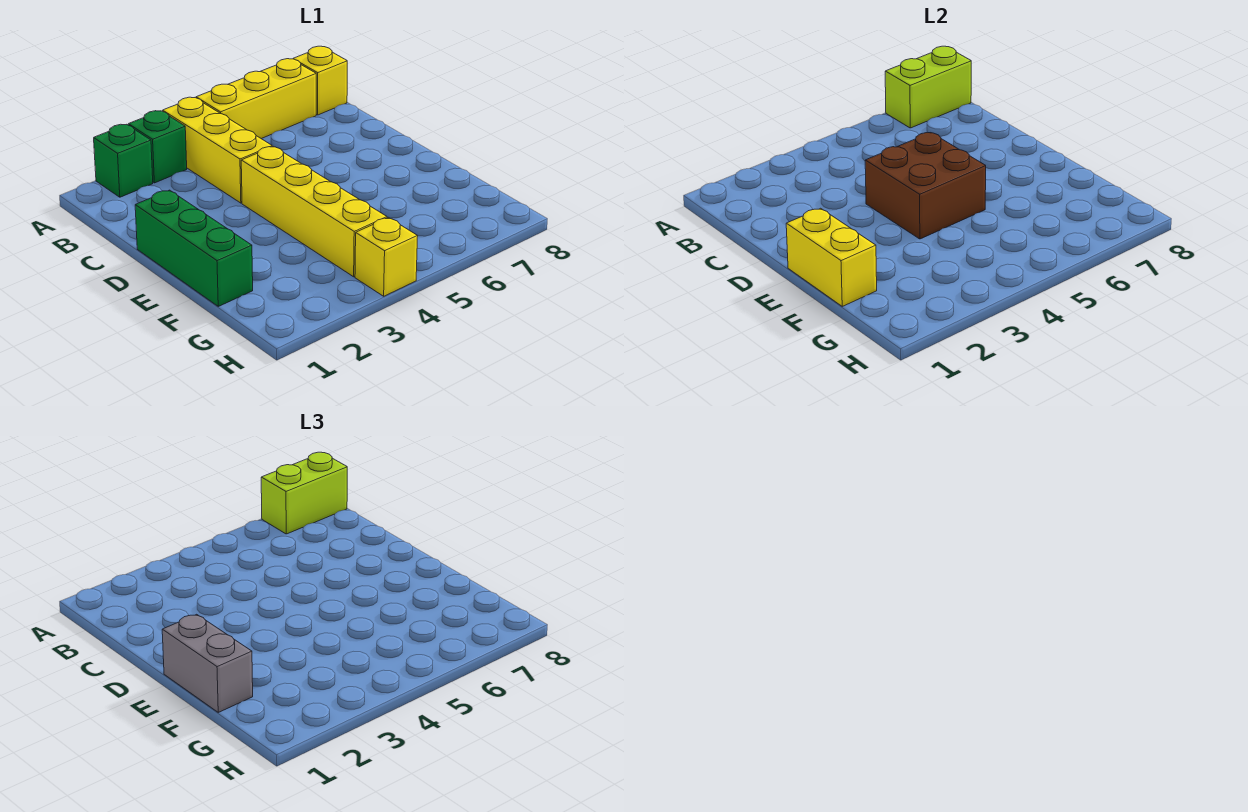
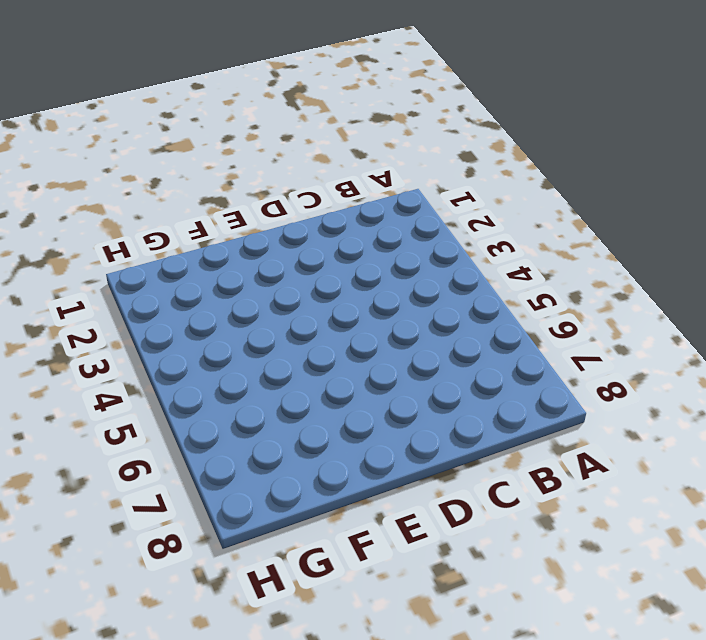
none -> green brick A2 level 1
none -> green brick A3 level 1
none -> yellow brick A4:C4 level 1

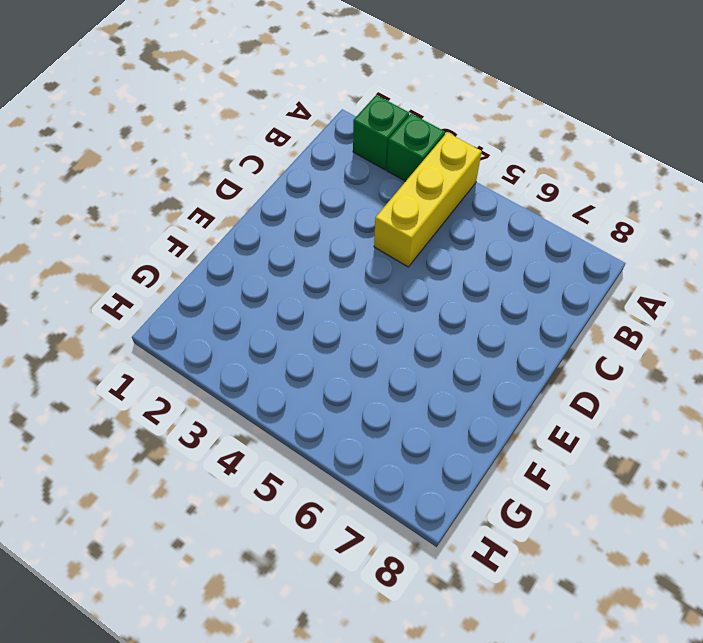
none -> yellow brick A5:A7 level 1
none -> yellow brick A8 level 1
none -> green brick D1:F1 level 1

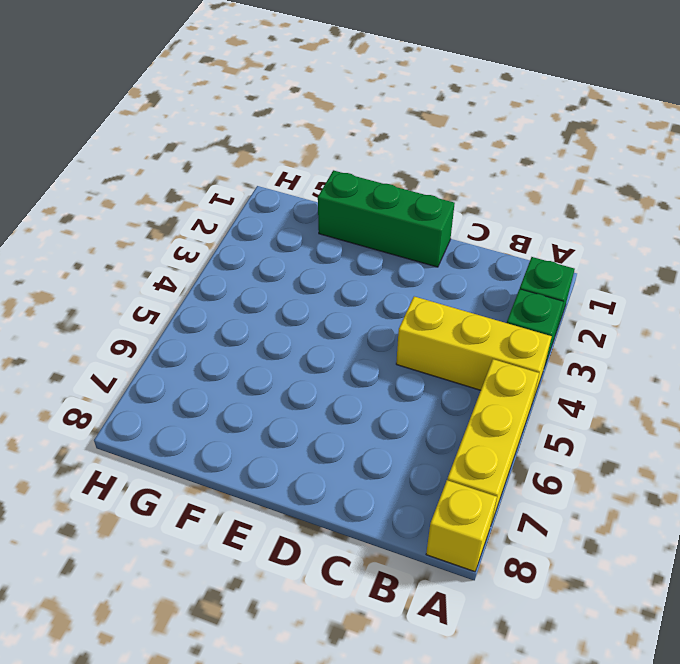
none -> yellow brick D4:G4 level 1
none -> yellow brick H4 level 1
none -> lime brick A7:A8 level 2

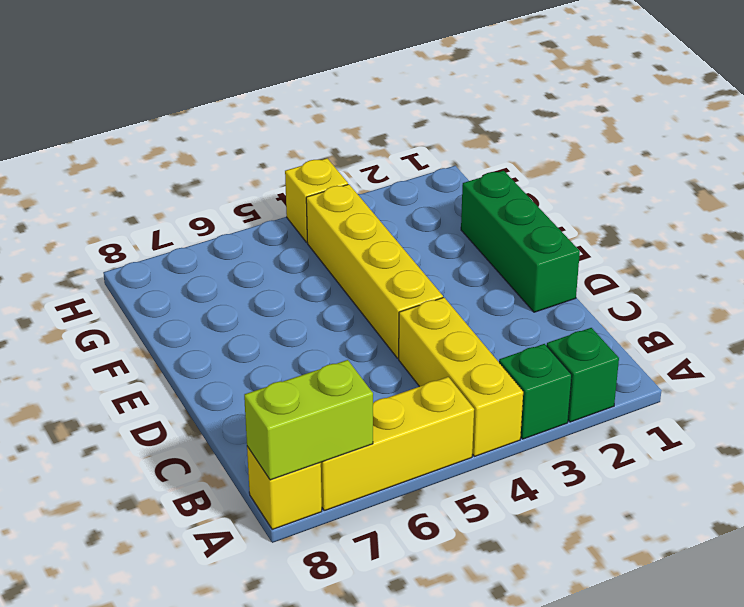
none -> brown brick D4:E5 level 2
none -> yellow brick E1:F1 level 2
none -> lime brick A7:A8 level 3

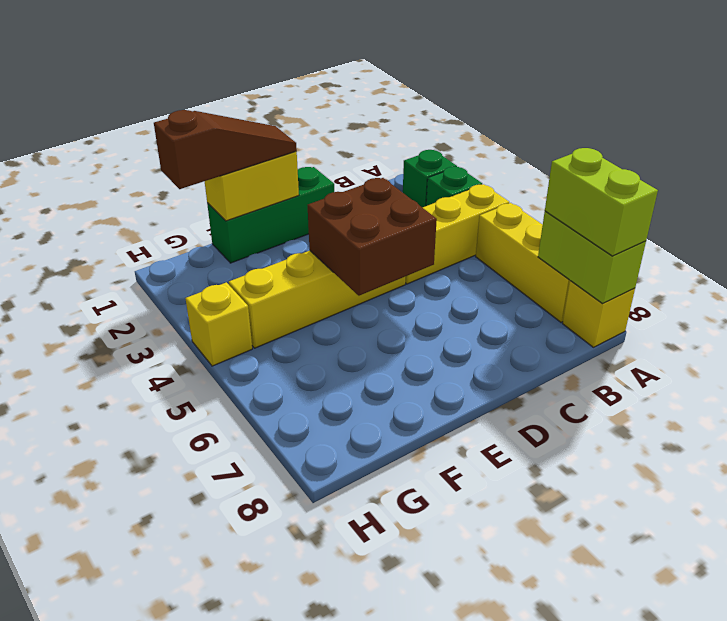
brown slope E1:G1 level 3 top G -> grey brick E1:F1 level 3

